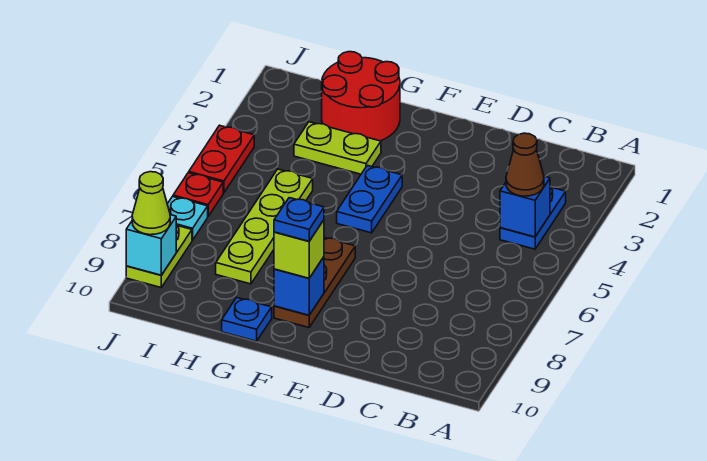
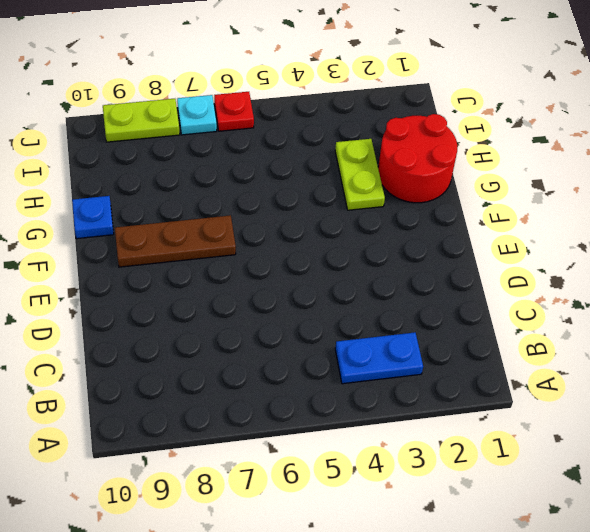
none -> blue plate F4:F5 level 1
none -> lime plate H5:H8 level 1
none -> red plate J4:J5 level 1

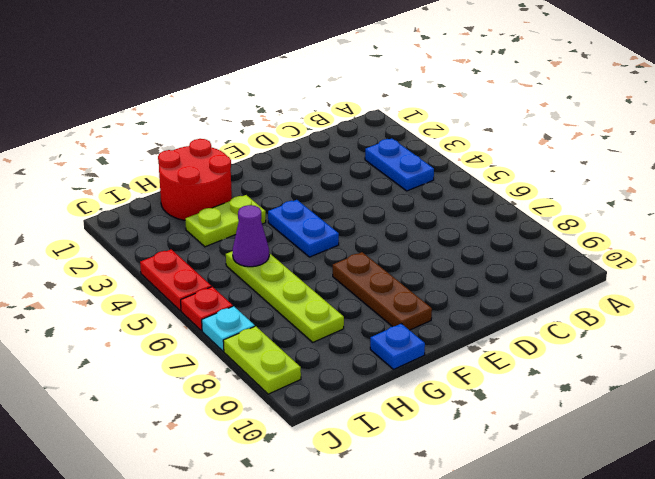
purple cone H5 level 2 -> none
none -> blue brick B4 level 2
none -> blue brick F9 level 2
none -> cyan brick J9 level 2

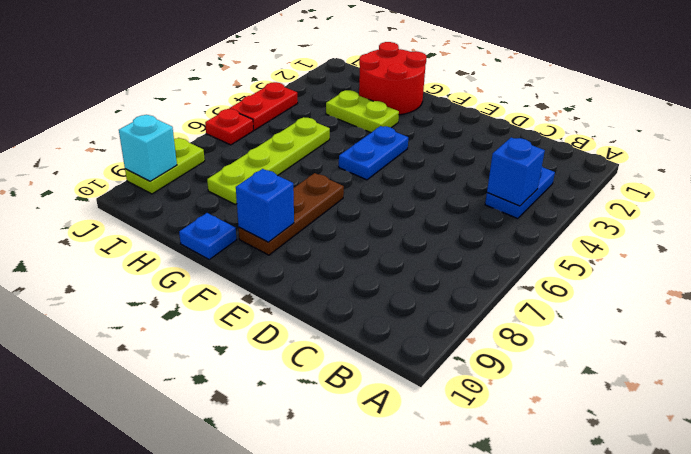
none -> cyan plate J7 level 1
none -> brown cone B4 level 3
none -> lime brick F9 level 3

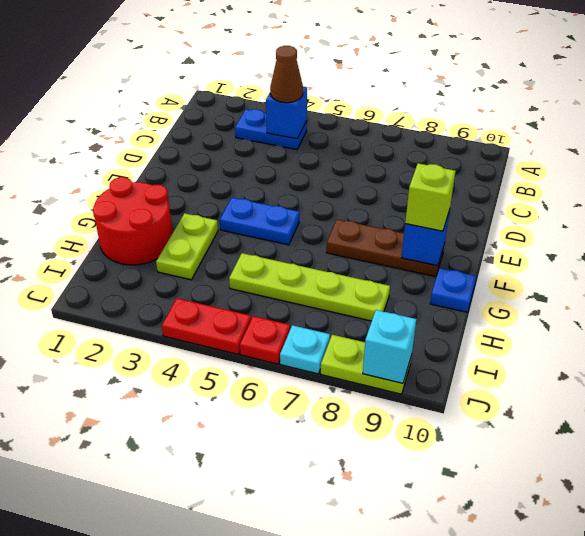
none -> lime cone J9 level 3
none -> blue plate F9 level 4

